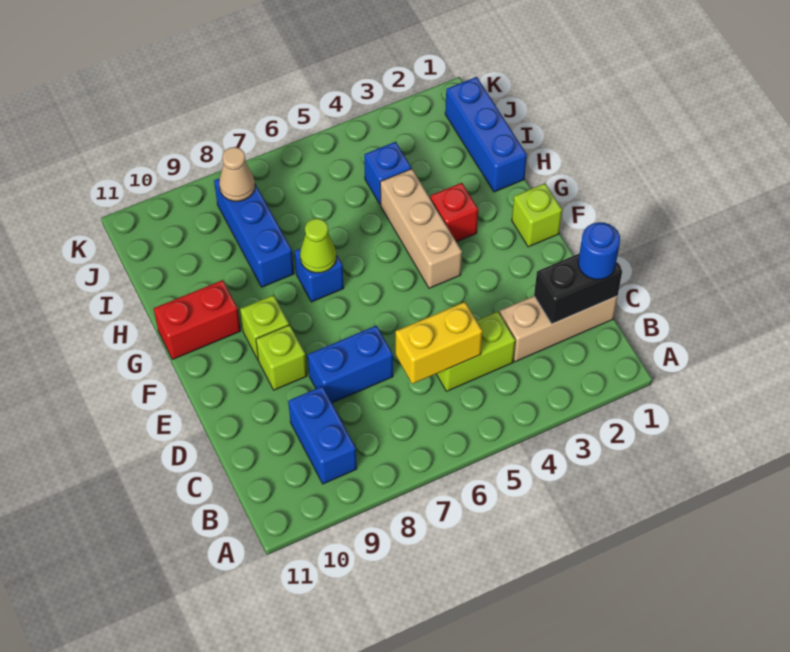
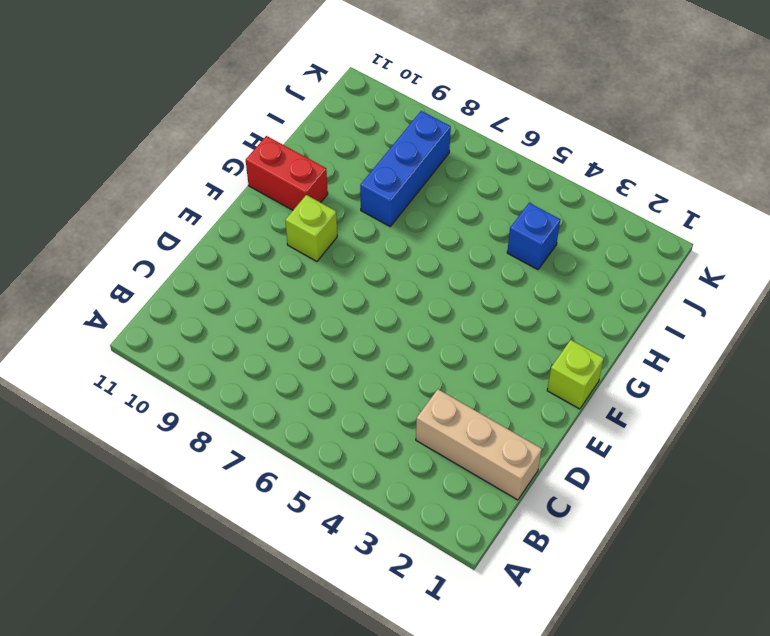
none -> blue brick B9:C9 level 1
none -> lime brick C4:C5 level 1
none -> blue brick D7:D8 level 1

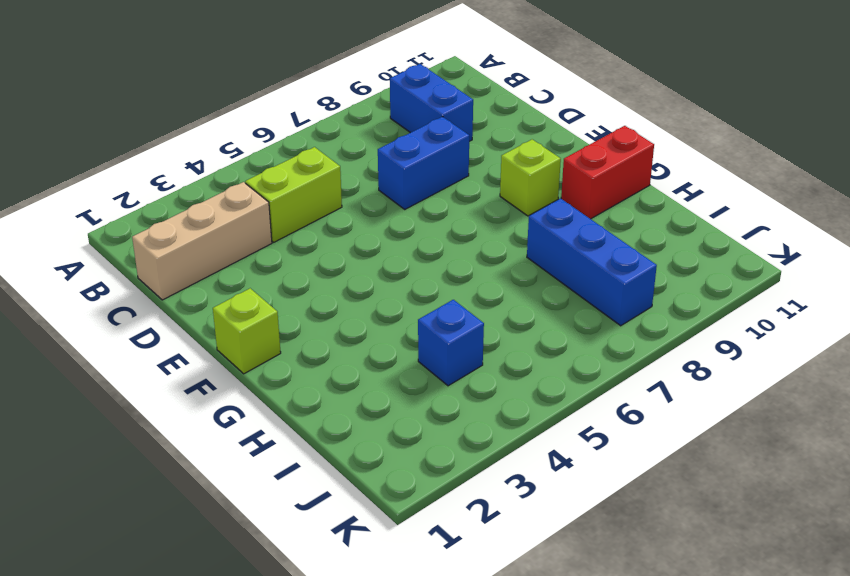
none -> lime brick E9 level 1
none -> tan brick F4:H4 level 1
none -> red brick G3 level 1

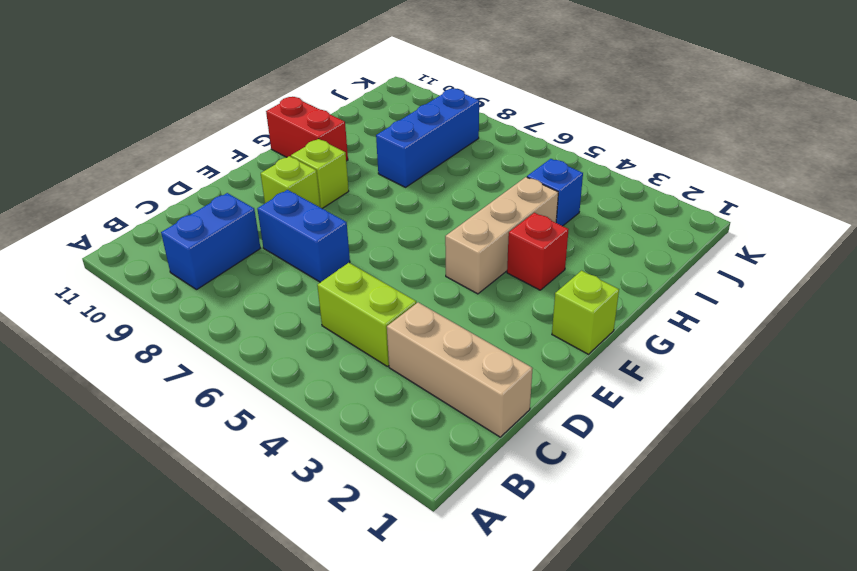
none -> blue brick G7 level 1
none -> blue brick H1:J1 level 1
none -> black brick C1:C2 level 2

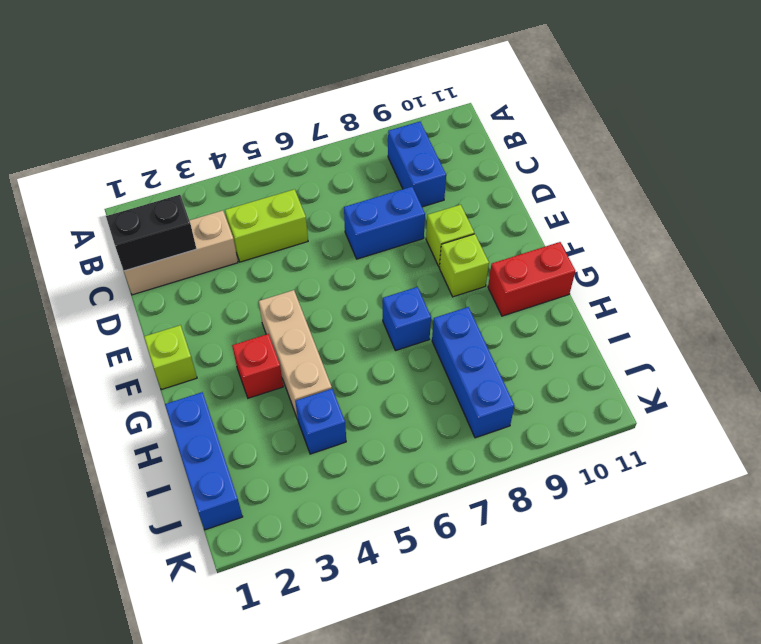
none -> yellow brick C5:C6 level 2
none -> lime cone G7 level 2
none -> tan cone J8 level 2

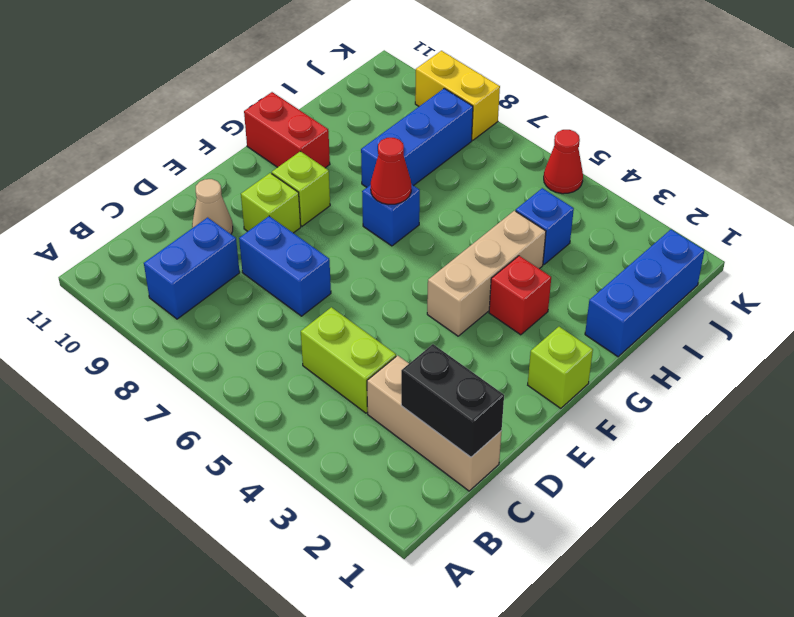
tan cone D10 level 1 -> tan cone J8 level 2
red cone G7 level 2 -> lime cone G7 level 2
red cone K5 level 1 -> none
yellow brick K8:K9 level 1 -> yellow brick C5:C6 level 2
none -> blue round brick C1 level 3

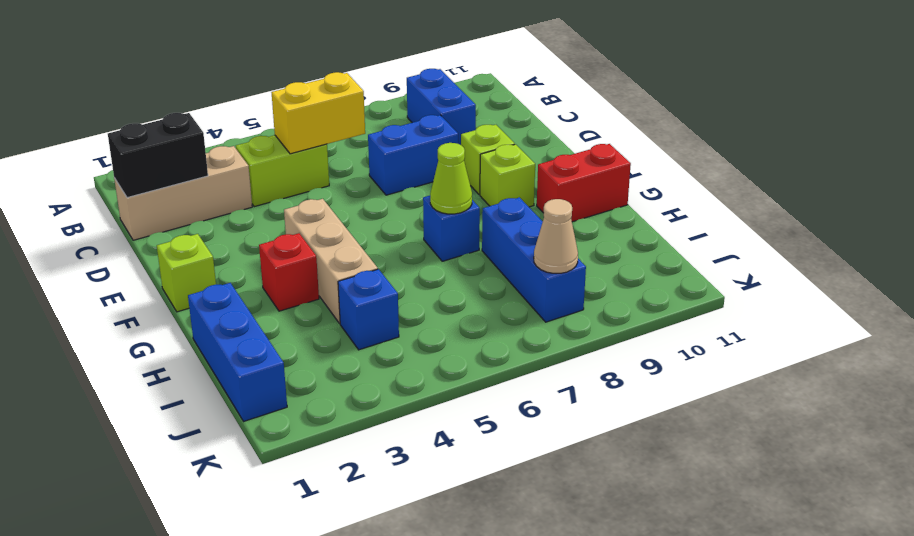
none -> blue round brick C1 level 3

